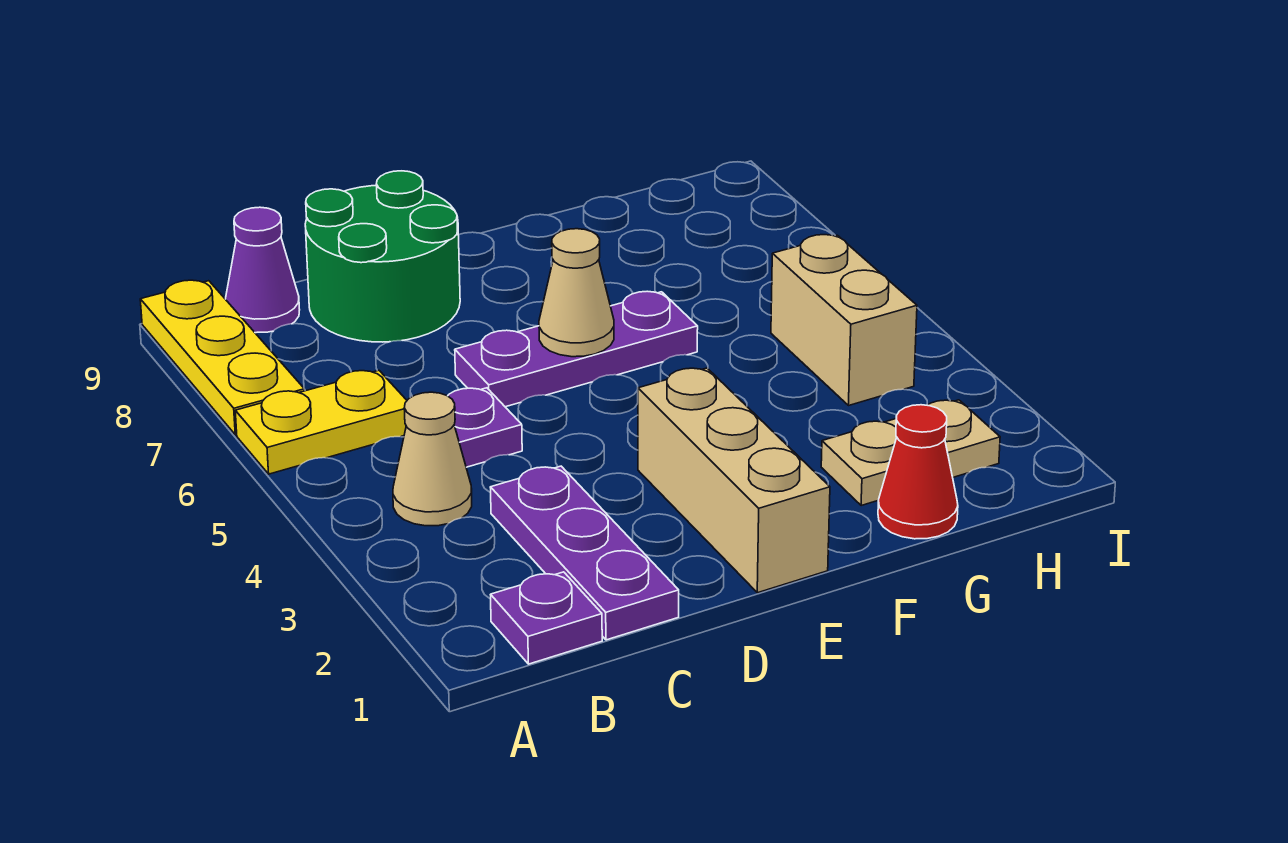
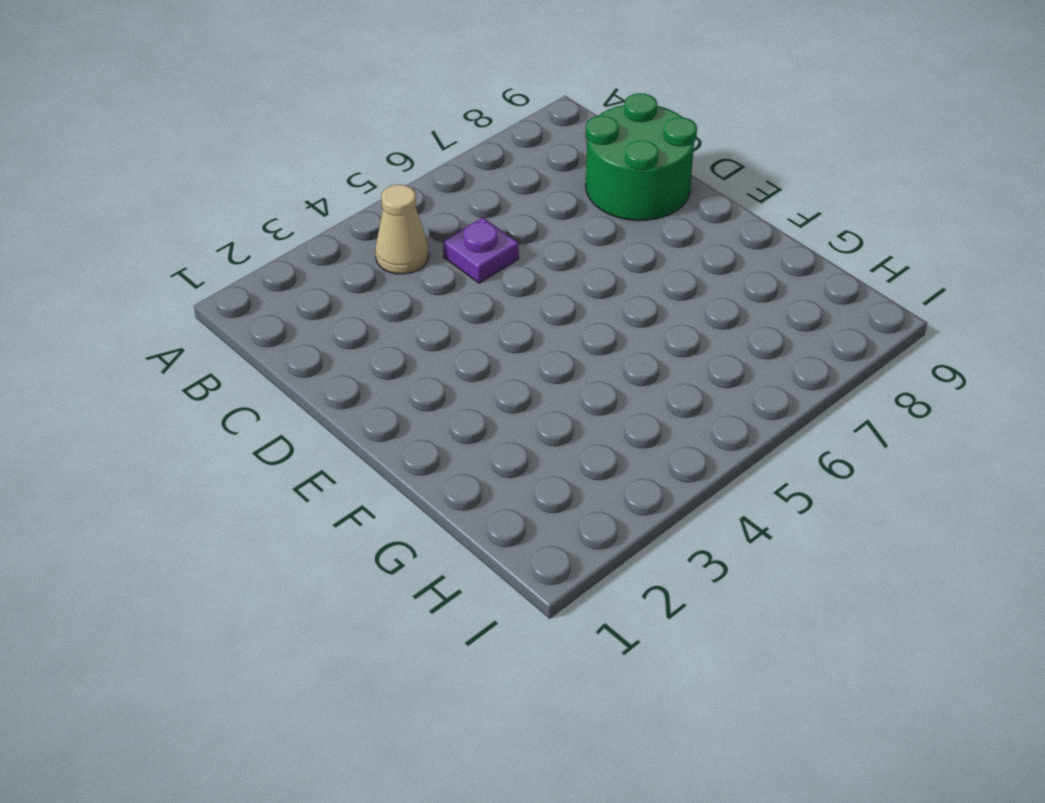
none -> yellow plate A6:B6 level 1
none -> yellow plate A7:A9 level 1
none -> purple plate B1 level 1

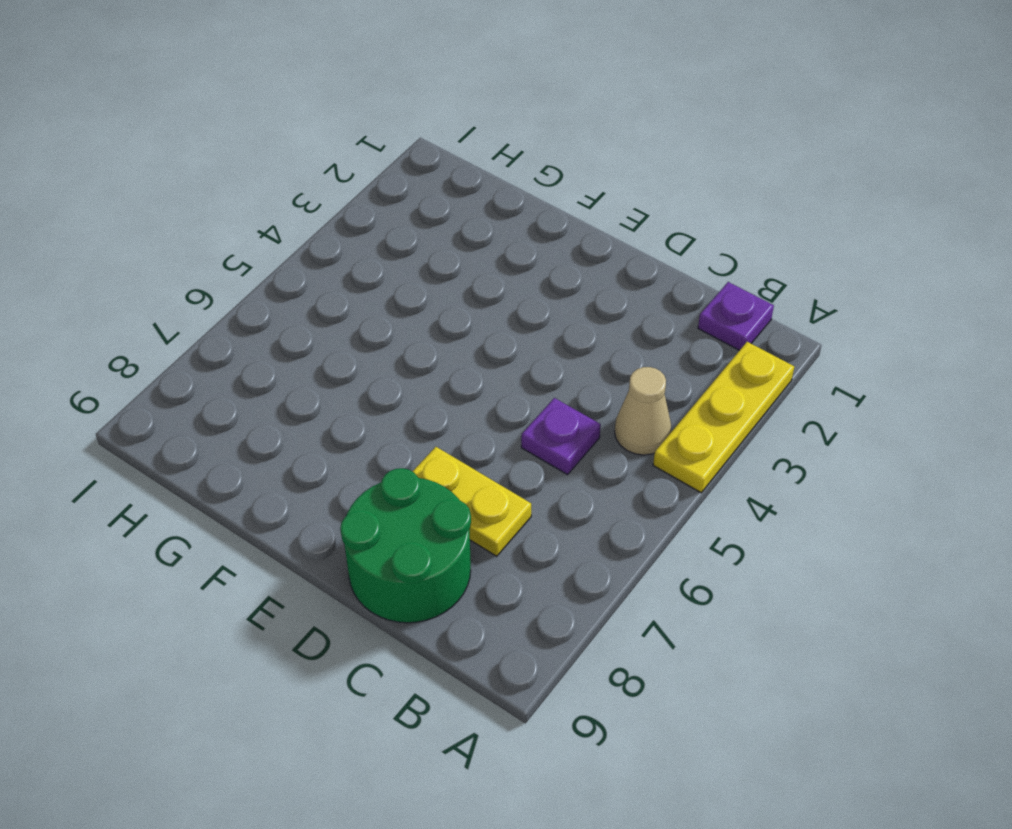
yellow plate A2:A4 level 1 -> yellow plate A7:A9 level 1
yellow plate C7:D7 level 1 -> yellow plate A6:B6 level 1
none -> purple cone B9 level 1
none -> purple plate C1:C3 level 1
none -> purple plate D6:F6 level 1

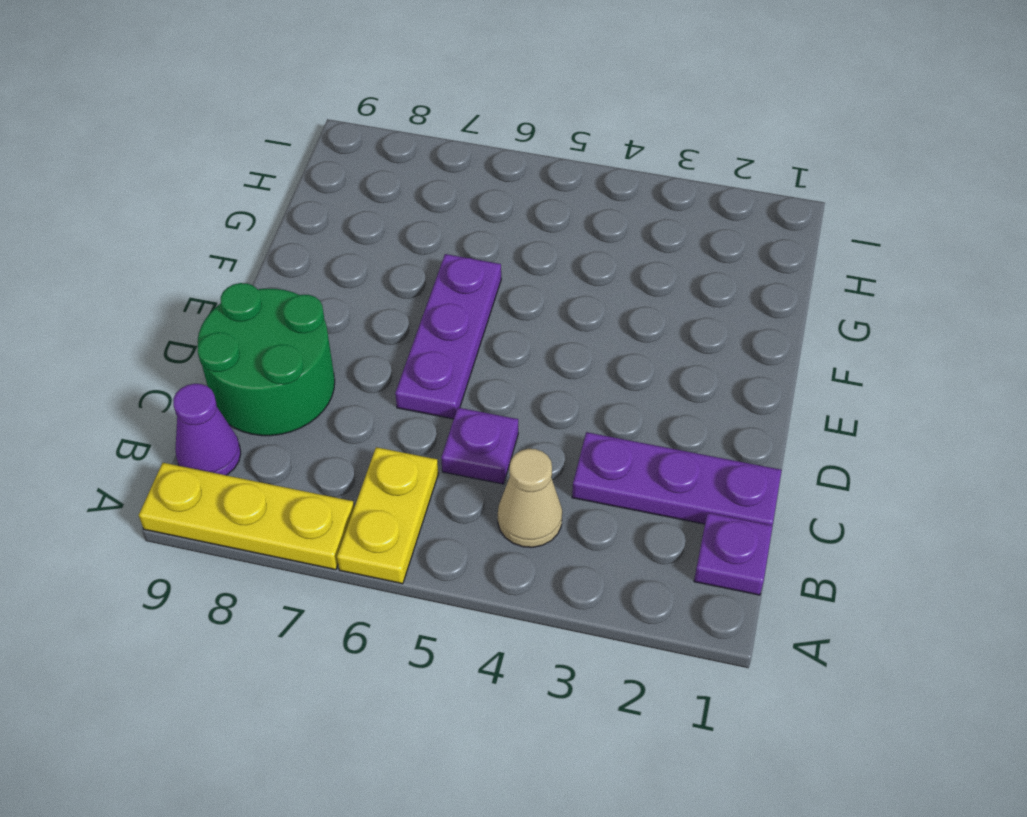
none -> tan brick E1:E3 level 1
none -> red cone G1 level 1
none -> tan plate G2:H2 level 1

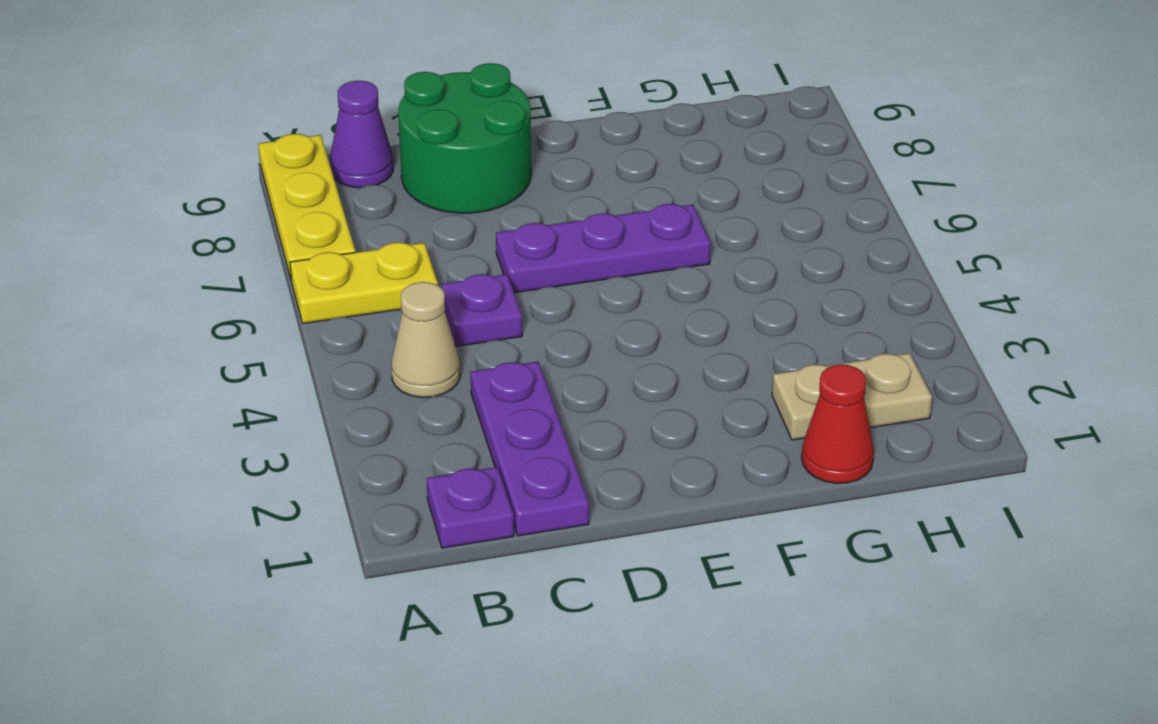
none -> tan brick E1:E3 level 1
none -> tan brick H4:H5 level 1
none -> tan cone E6 level 2

